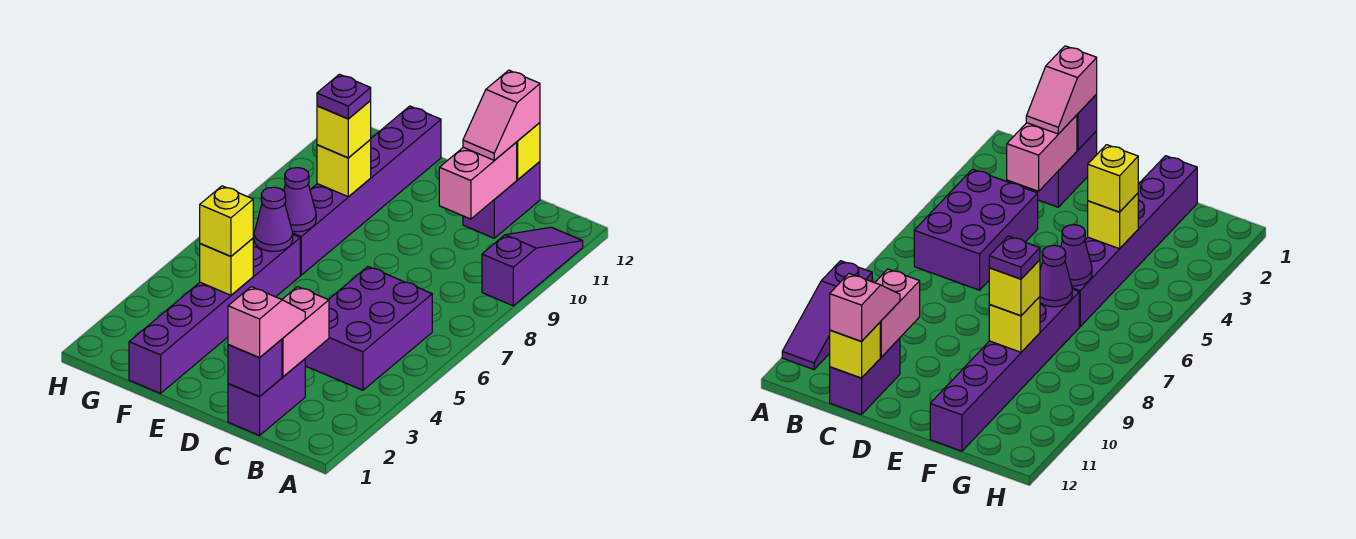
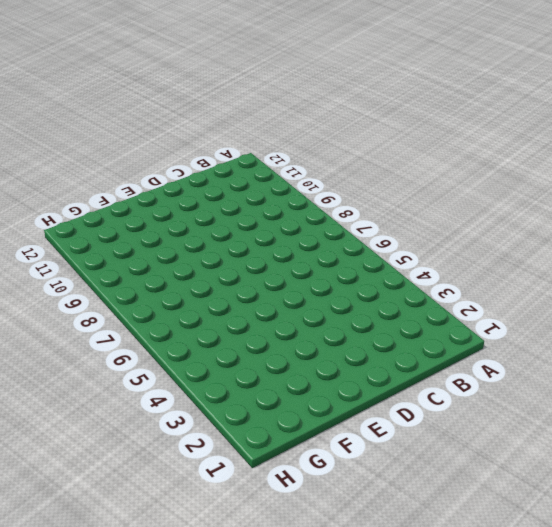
none -> purple slope A9:A11 level 1 top 9
none -> purple brick B4:C6 level 1
none -> purple brick C1:C2 level 1

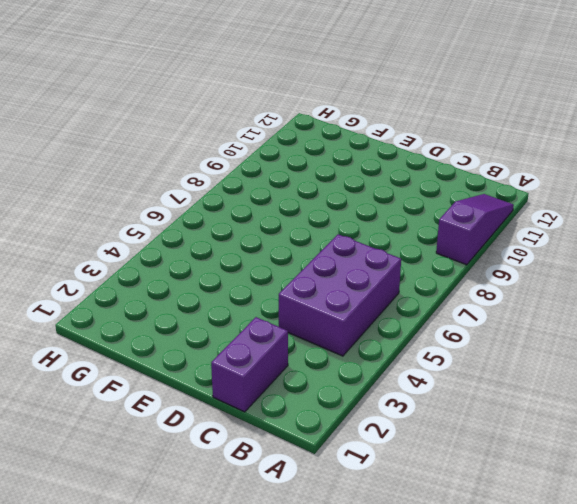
none -> purple brick C11:C12 level 1
none -> purple brick F1:F6 level 1
none -> purple brick F7:F12 level 1

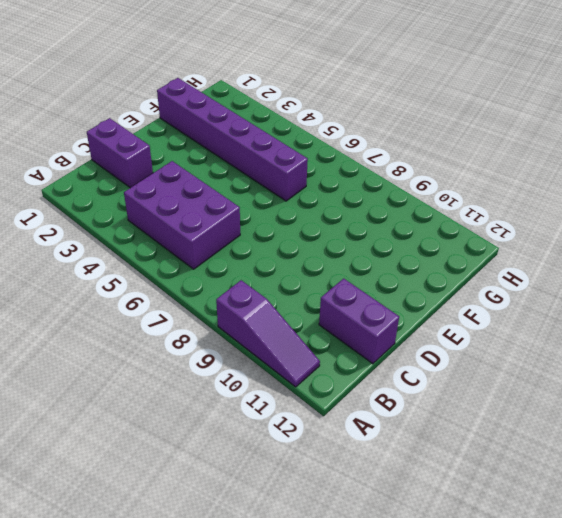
none -> purple brick F7:F12 level 1
none -> purple brick C1 level 2
none -> pink brick C2:C3 level 2

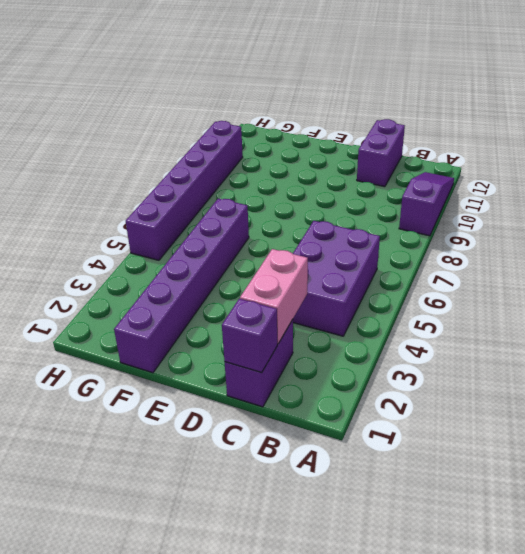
purple brick H5:H10 level 1 -> purple brick F7:F12 level 1
none -> pink brick C10:C11 level 2
none -> yellow brick C12 level 2
none -> yellow brick F4 level 2

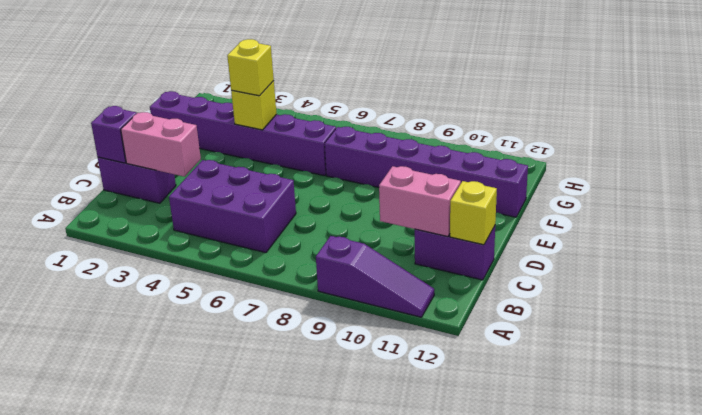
none -> purple cone F6 level 2
none -> purple cone F7 level 2
none -> yellow brick F9 level 2

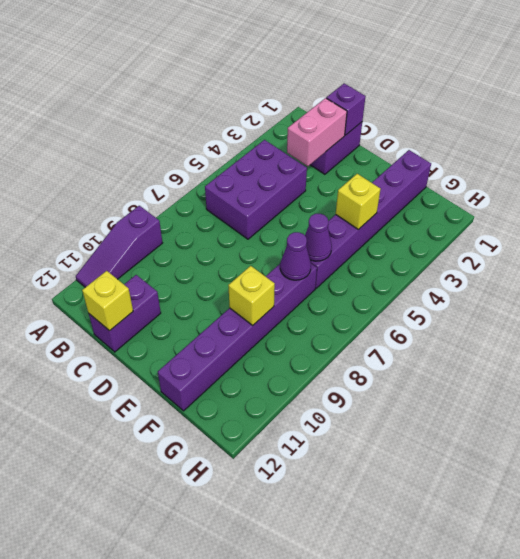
none -> pink brick C10:C11 level 2
none -> pink slope C1:C2 level 3 top 1
none -> pink slope C11:C12 level 3 top 12

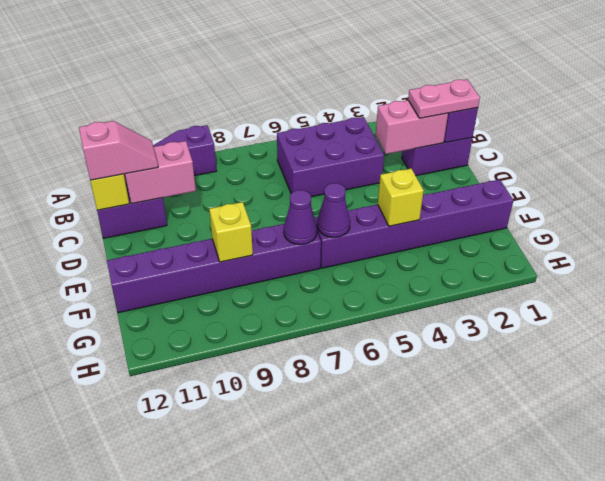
pink plate C1:C2 level 3 -> pink slope C1:C2 level 3 top 1
none -> yellow brick F4 level 3
none -> yellow brick F9 level 3
none -> purple plate F9 level 4

